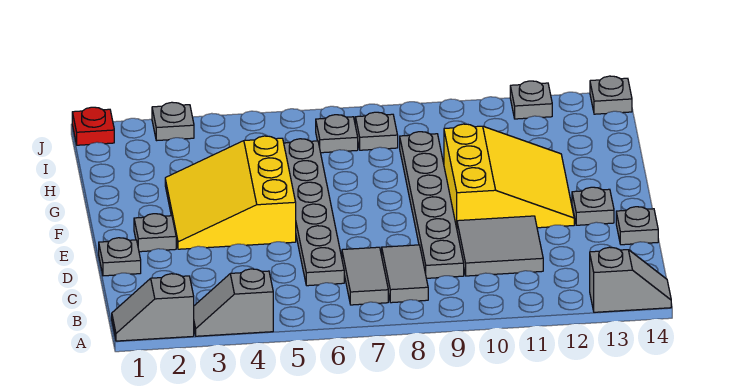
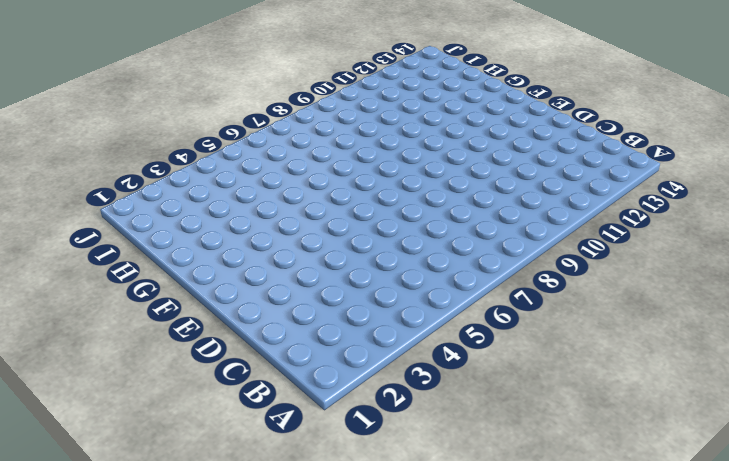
none -> grey slope A1:A2 level 1 top 2
none -> grey slope A3:A4 level 1 top 4
none -> grey slope A13:A14 level 1 top 13

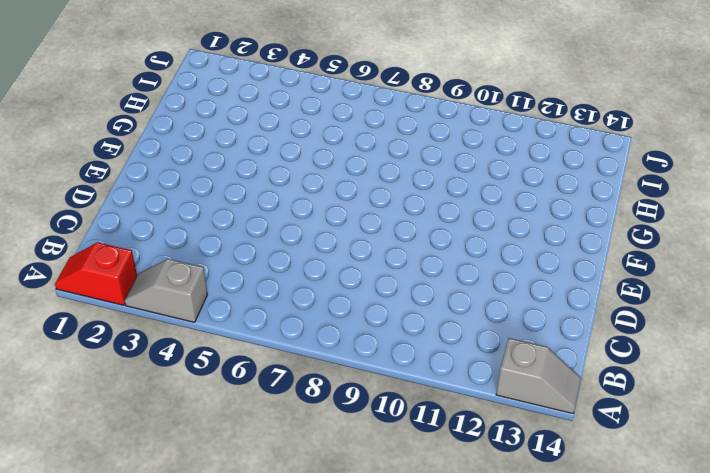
red slope A1:A2 level 1 top 2 -> grey slope A1:A2 level 1 top 2
none -> grey tile B7:C7 level 1
none -> grey tile B8:C8 level 1
none -> grey plate C6:H6 level 1

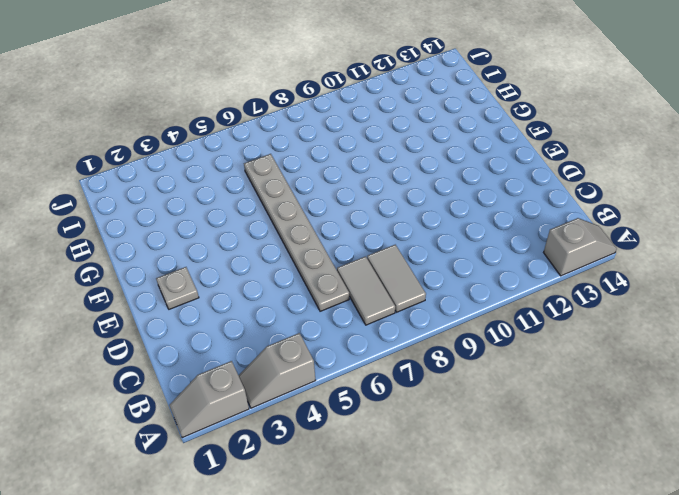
none -> grey plate C9:H9 level 1
none -> grey tile C10:D11 level 1
none -> grey plate D1 level 1

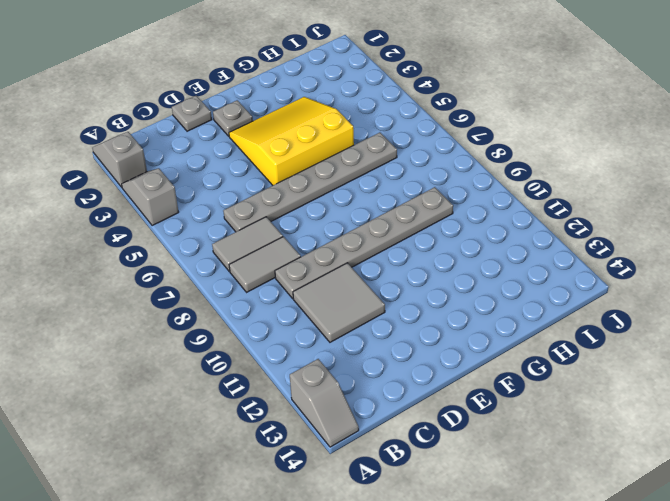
none -> grey plate D14 level 1
none -> yellow slope E10:G12 level 1 top 10
none -> grey plate E13 level 1

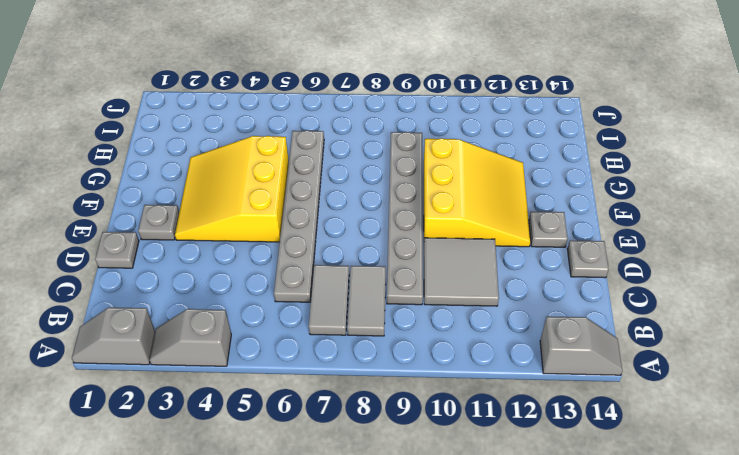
none -> grey plate I7 level 1
none -> grey plate I8 level 1
none -> red plate J1 level 1

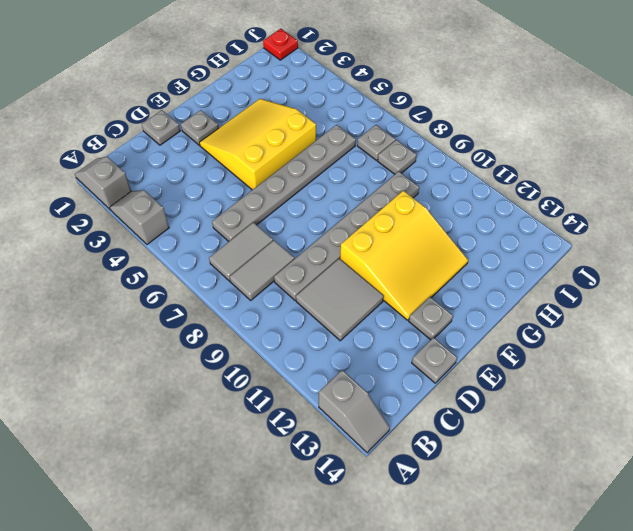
none -> grey plate J3 level 1
none -> grey plate J12 level 1
none -> grey plate J14 level 1

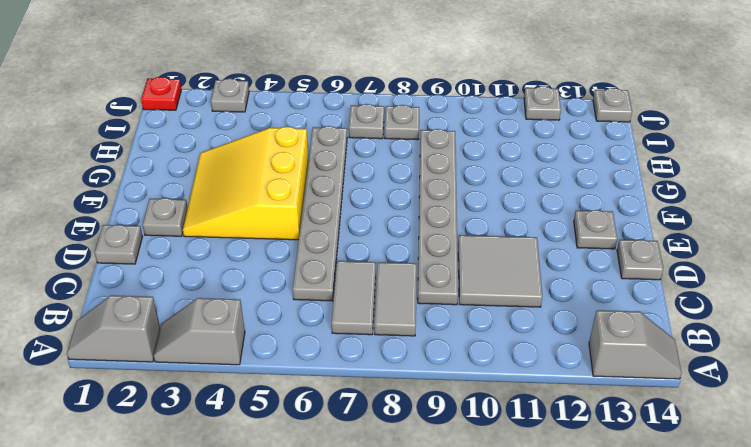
none -> yellow slope E10:G12 level 1 top 10

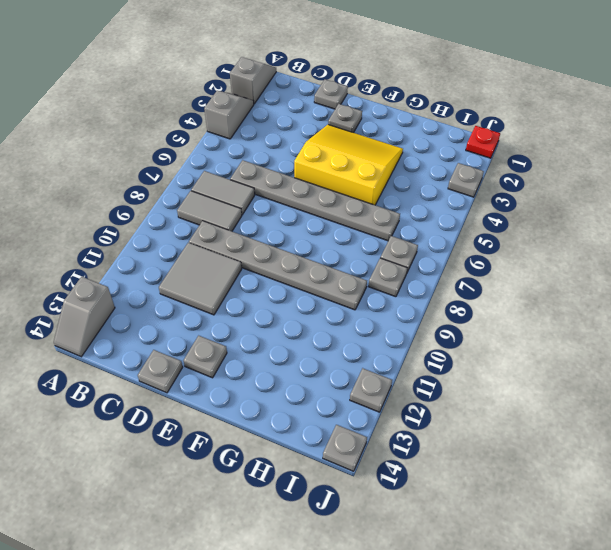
none -> yellow slope E10:G12 level 1 top 10

